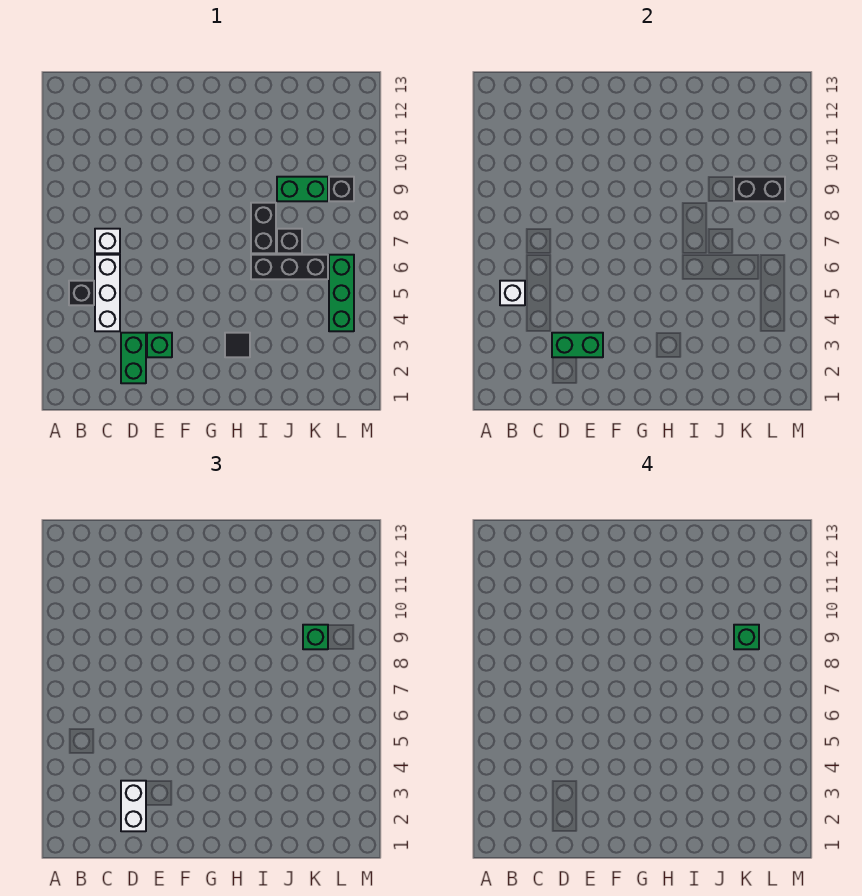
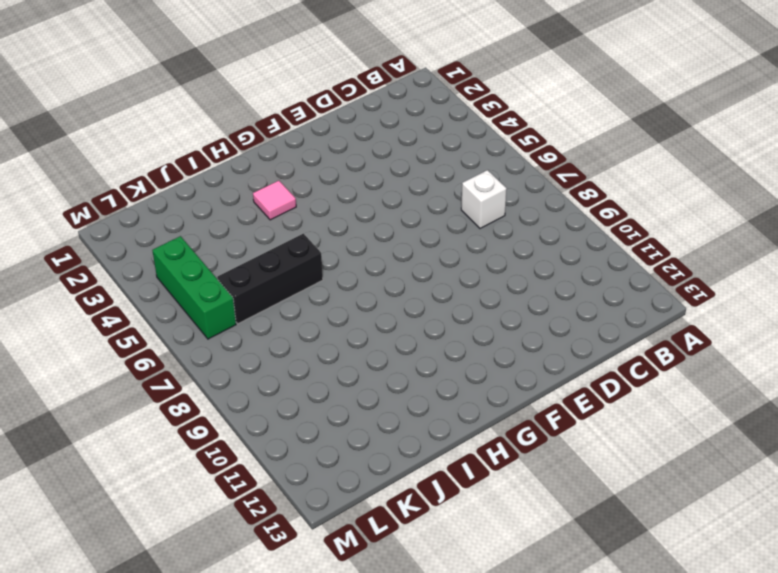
pink tile H3 level 1 -> black tile H3 level 1
none -> black brick B5 level 1
none -> white brick C4:C6 level 1
none -> green brick D2:D3 level 1

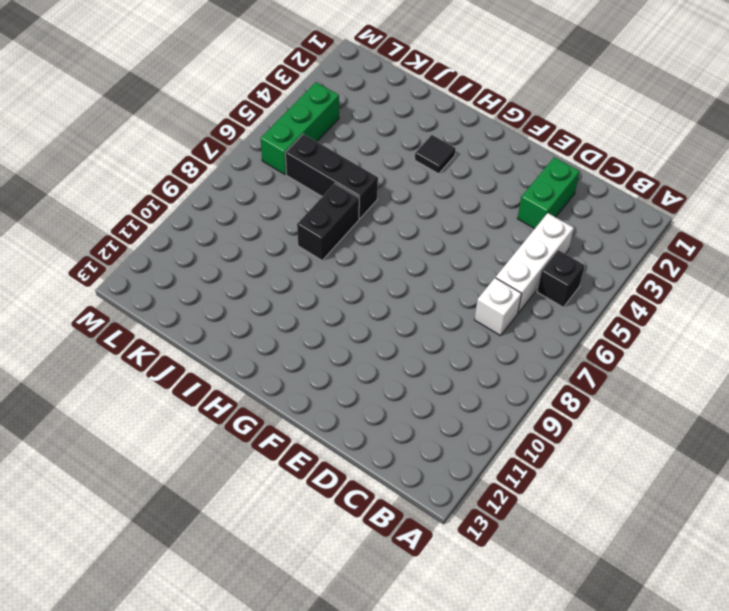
none -> green brick E3 level 1
none -> black brick J7 level 1
none -> green brick J9:K9 level 1

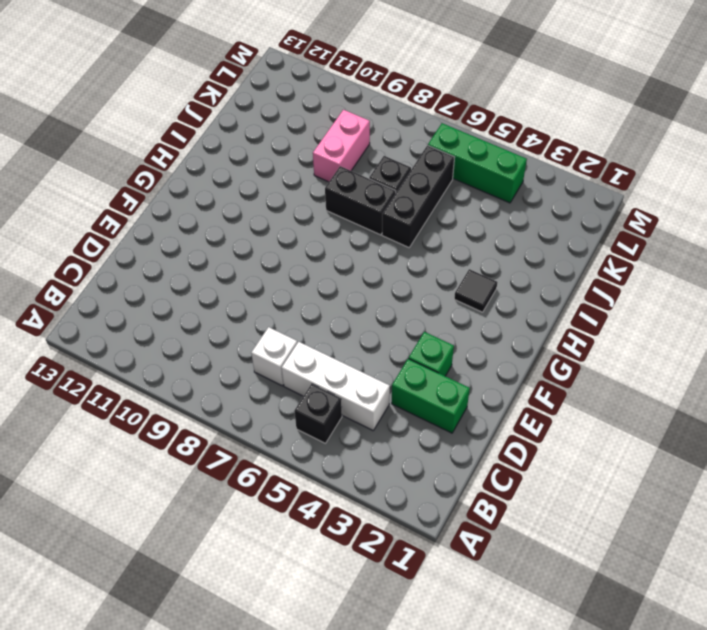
pink brick J9:K9 level 1 -> green brick J9:K9 level 1
none -> black brick L9 level 1
none -> white brick B5 level 2
none -> green brick D3:E3 level 2

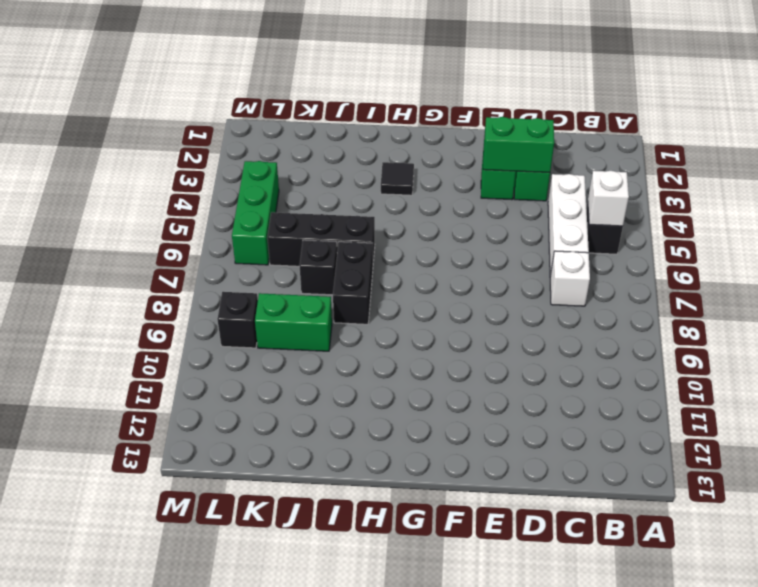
none -> black brick K9:L9 level 2
none -> white brick D2:D3 level 3
none -> green brick K9 level 3

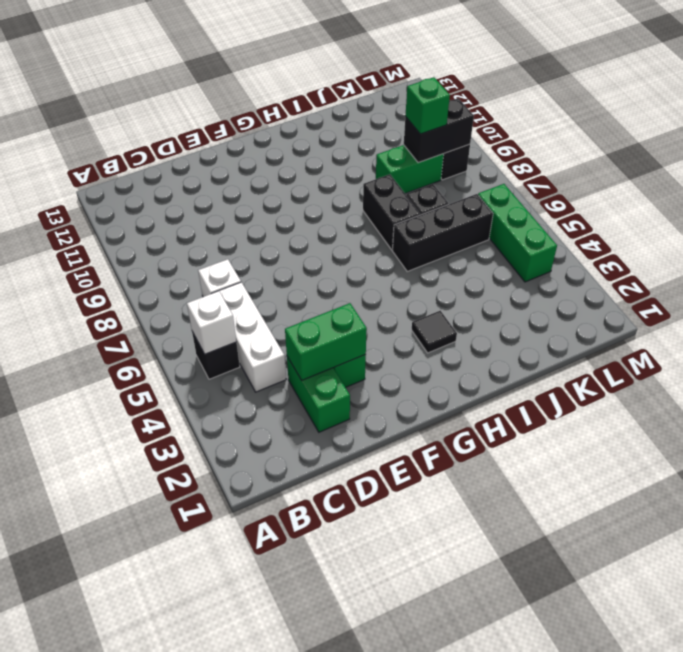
none -> white brick D2:D3 level 3
none -> green brick K9 level 4

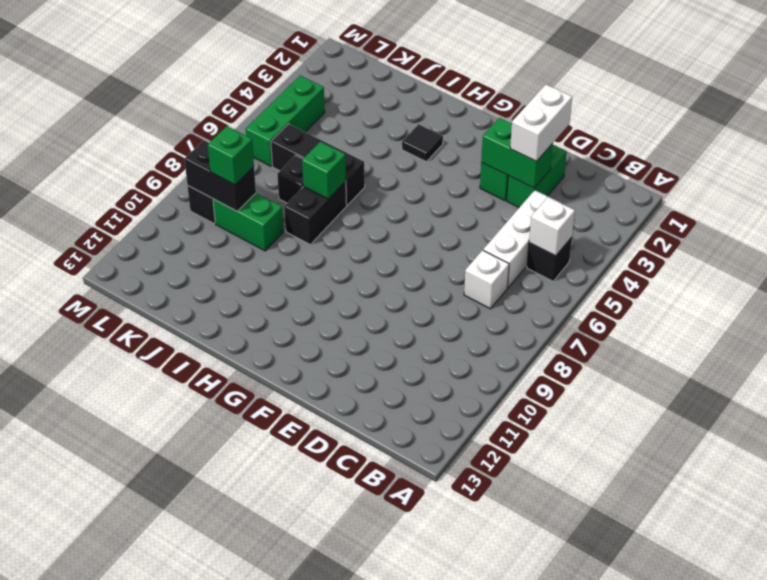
green brick I7 level 2 -> green brick K9 level 4

